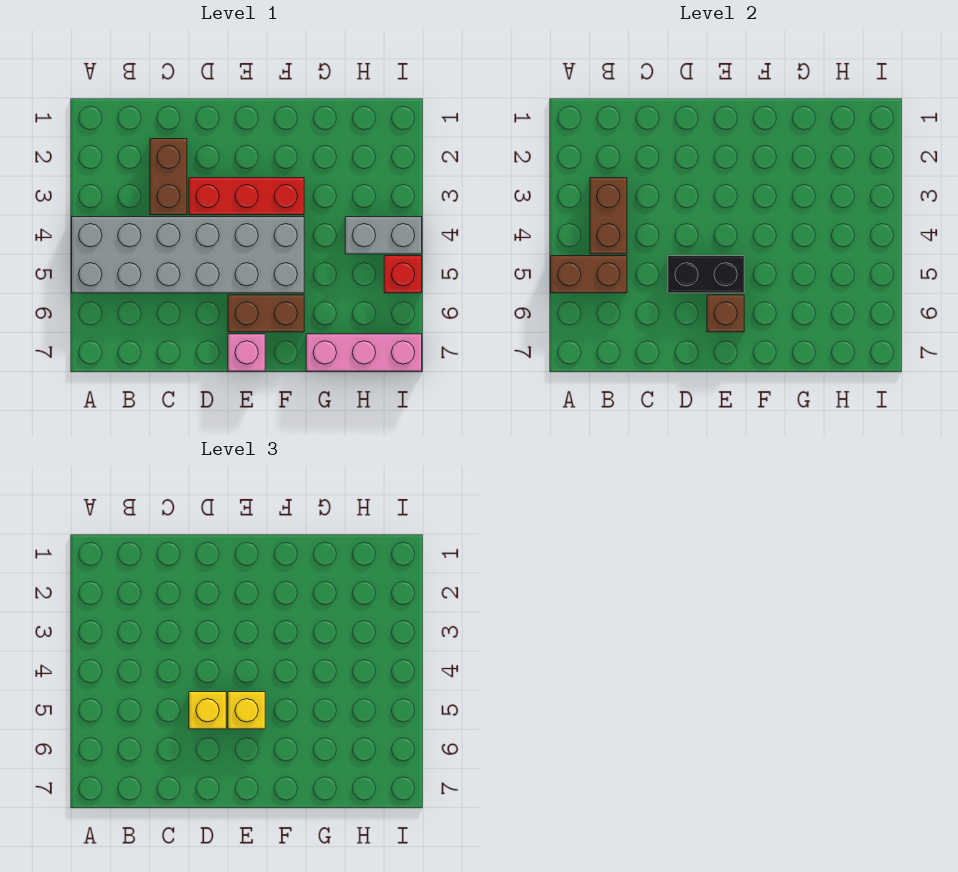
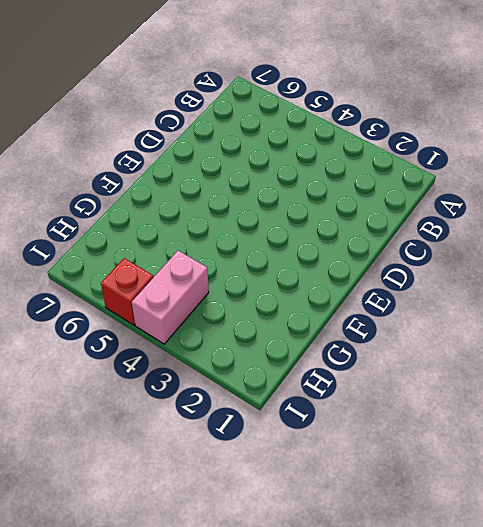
pink brick H4:I4 level 1 -> grey brick H4:I4 level 1
none -> grey brick A4:F5 level 1
none -> brown brick C2:C3 level 1
none -> red brick D3:F3 level 1

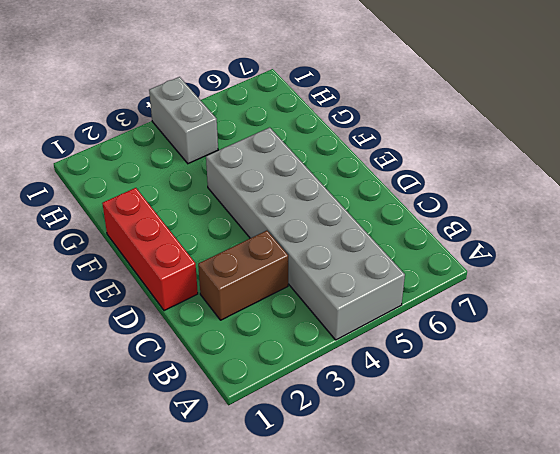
red brick D1:F1 level 1 -> red brick D3:F3 level 1
none -> brown brick E6:F6 level 1
none -> pink brick E7 level 1
none -> pink brick G7:I7 level 1

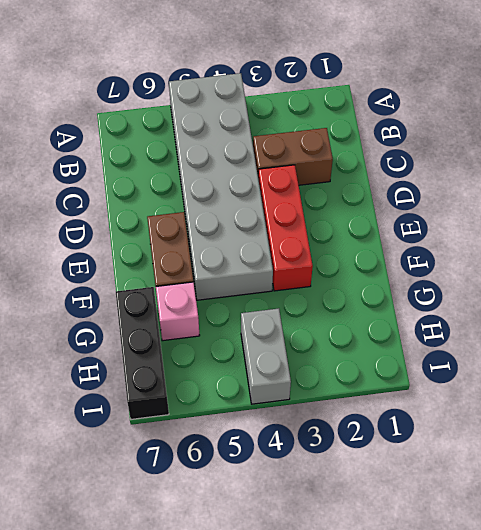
pink brick G6 level 1 -> pink brick E7 level 1
black brick G7:I7 level 1 -> pink brick G7:I7 level 1
none -> red brick I5 level 1
none -> brown brick A5:B5 level 2
none -> brown brick B3:B4 level 2

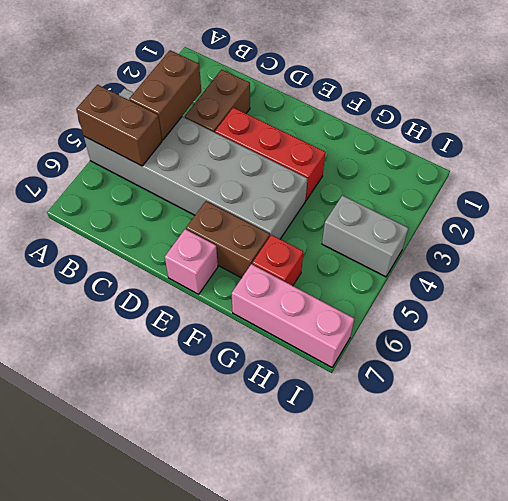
red brick G6 level 1 -> red brick I5 level 1
none -> black brick D5:E5 level 2
none -> brown brick E6 level 2
none -> yellow brick D5 level 3

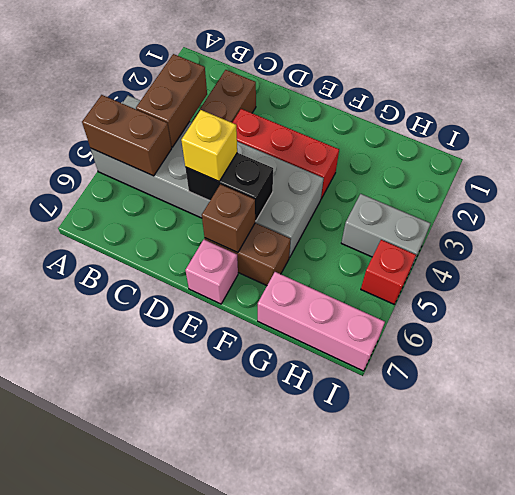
none -> yellow brick E5 level 3

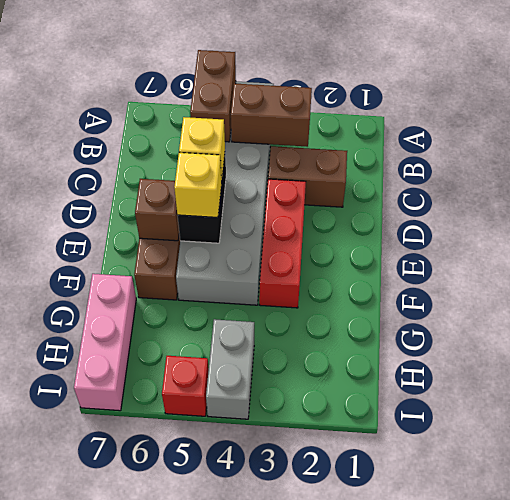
none -> pink brick E7 level 1

